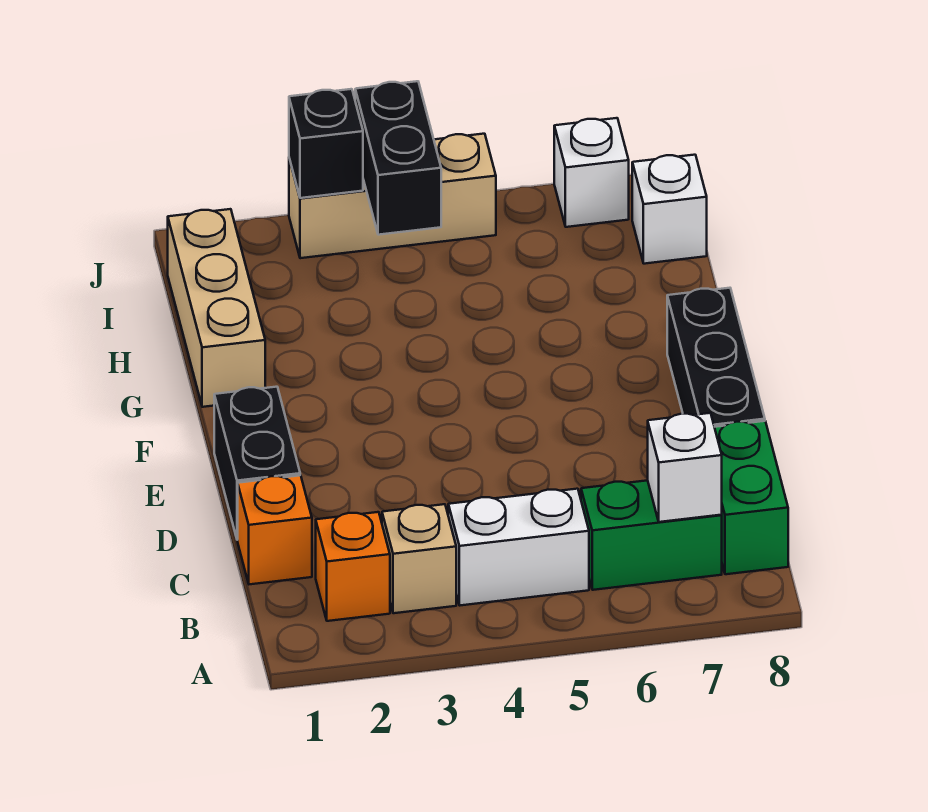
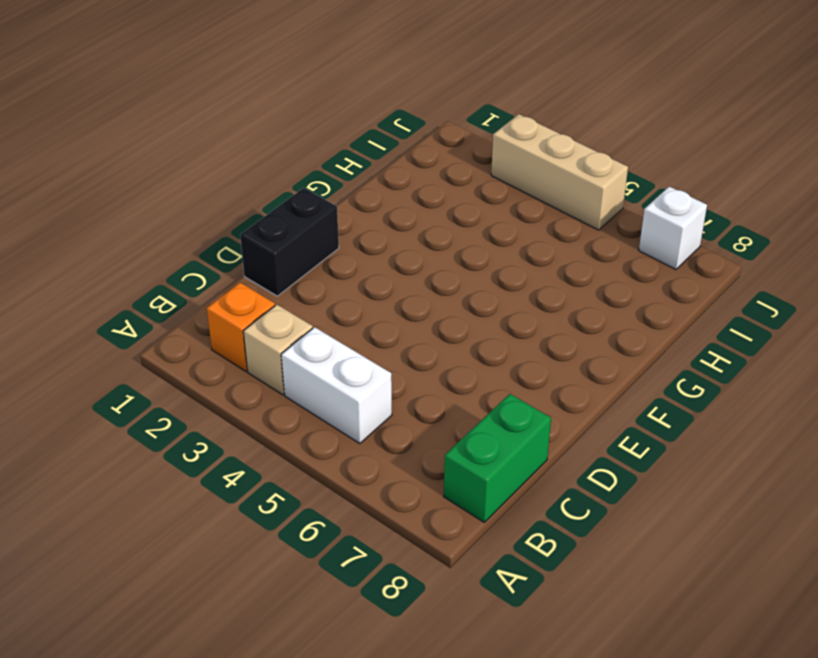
none -> green brick B6:B7 level 1
none -> orange brick C1 level 1
none -> black brick D8:F8 level 1

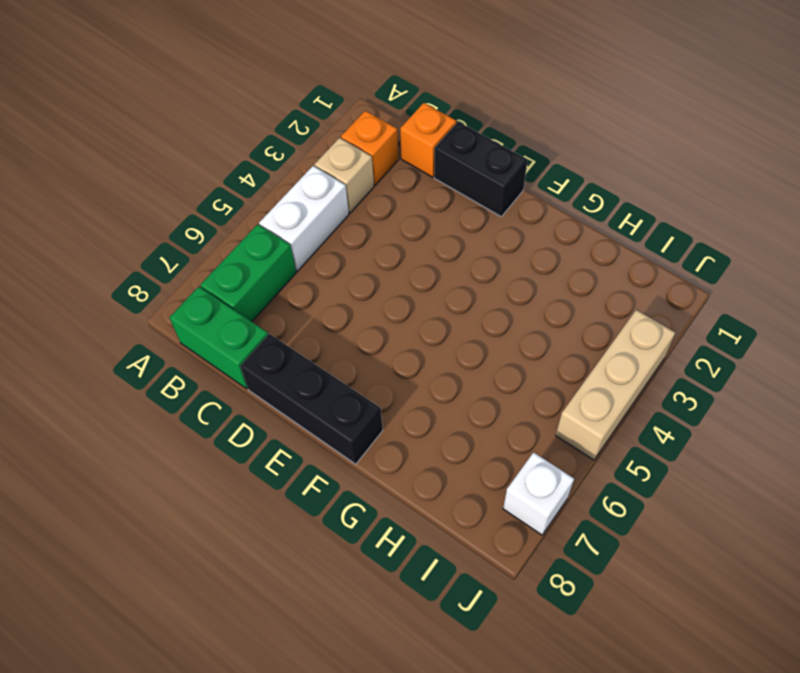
none -> tan brick G1:I1 level 1
none -> white brick I8 level 1
none -> white brick B7 level 2

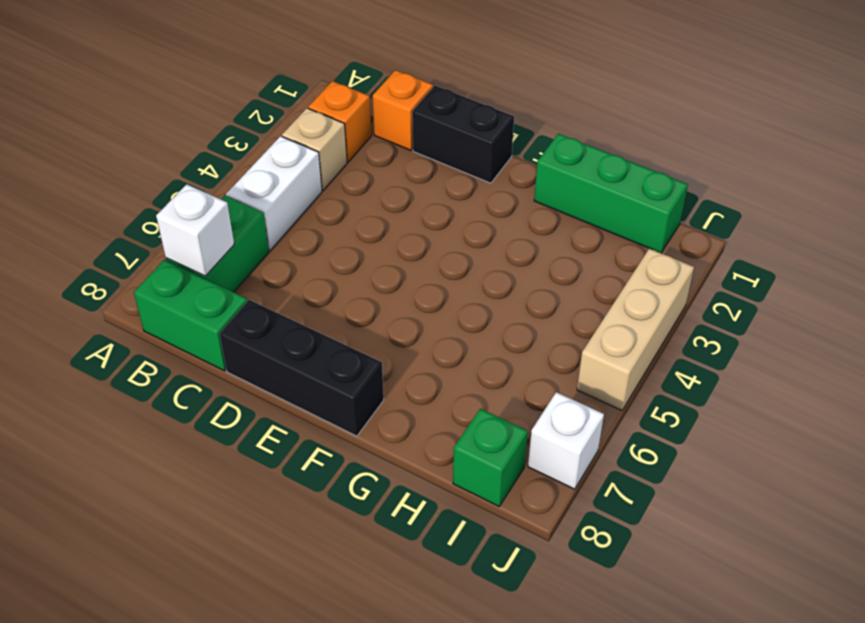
green brick G1:I1 level 1 -> tan brick G1:I1 level 1
green brick I8 level 1 -> white brick I8 level 1
none -> black brick I4:J4 level 2
none -> black brick J3 level 2

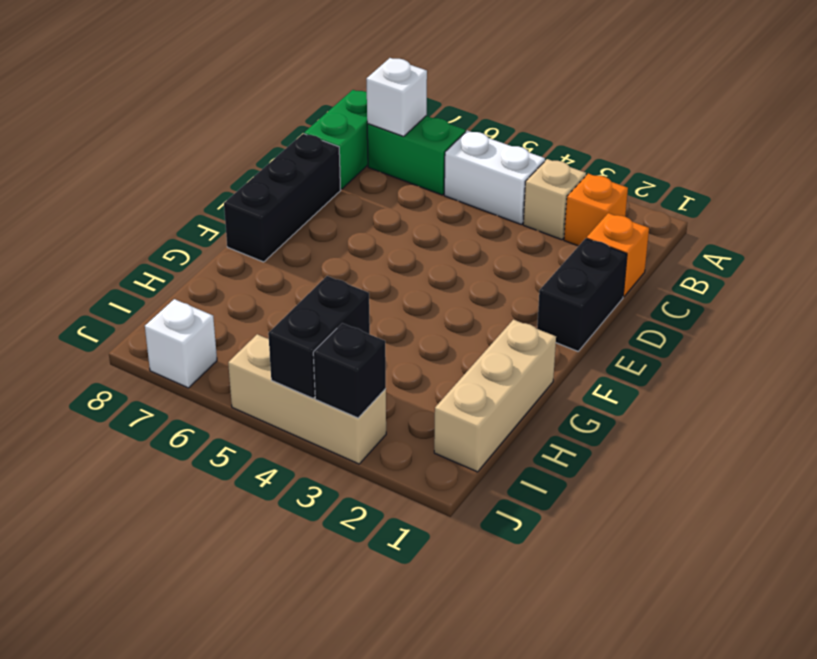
none -> white brick I8 level 1

